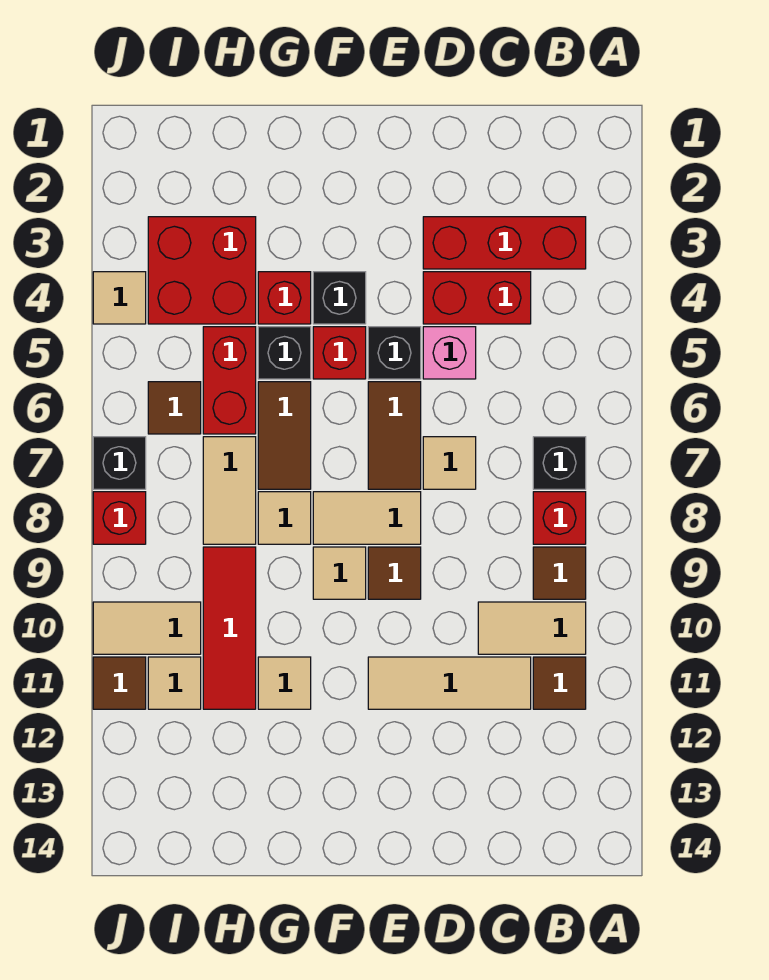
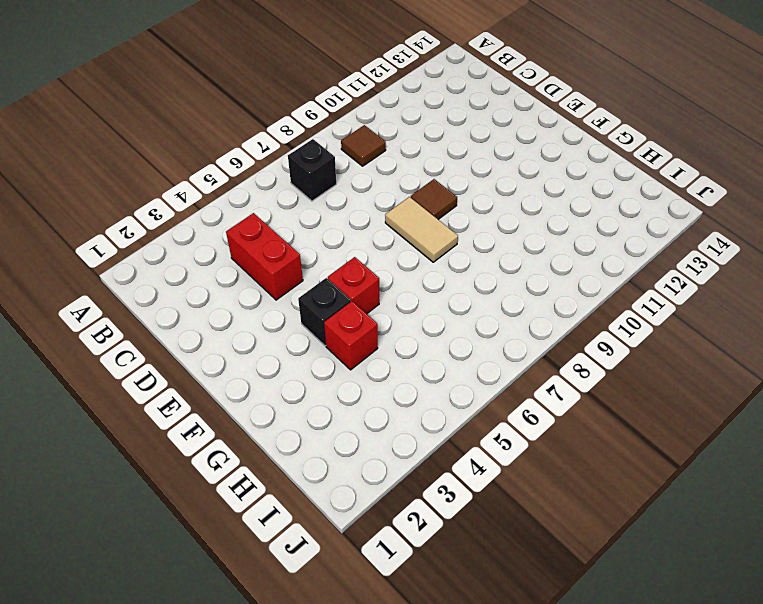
none -> red brick B3:D3 level 1
none -> red brick B8 level 1
none -> tan tile B10:C10 level 1
none -> brown tile B11 level 1

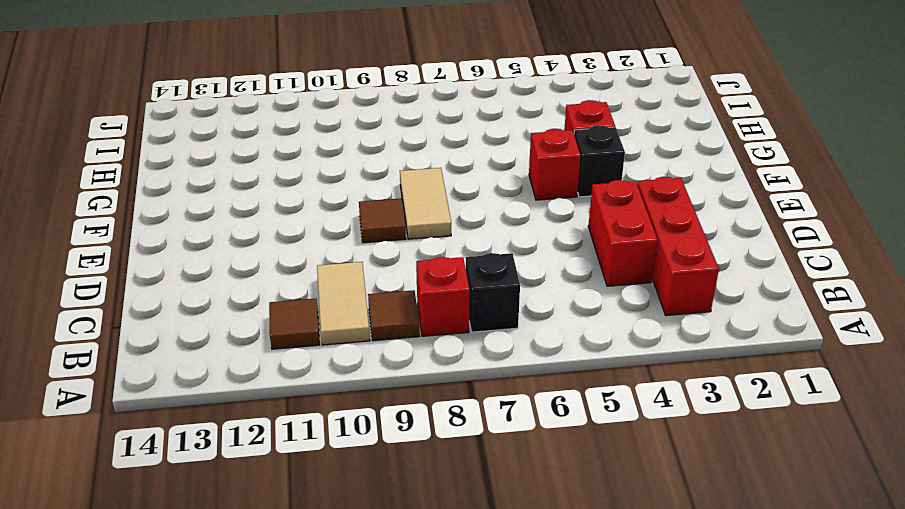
none -> tan tile C11:E11 level 1
none -> pink brick D5 level 1
none -> tan tile D7 level 1
none -> black brick E5 level 1

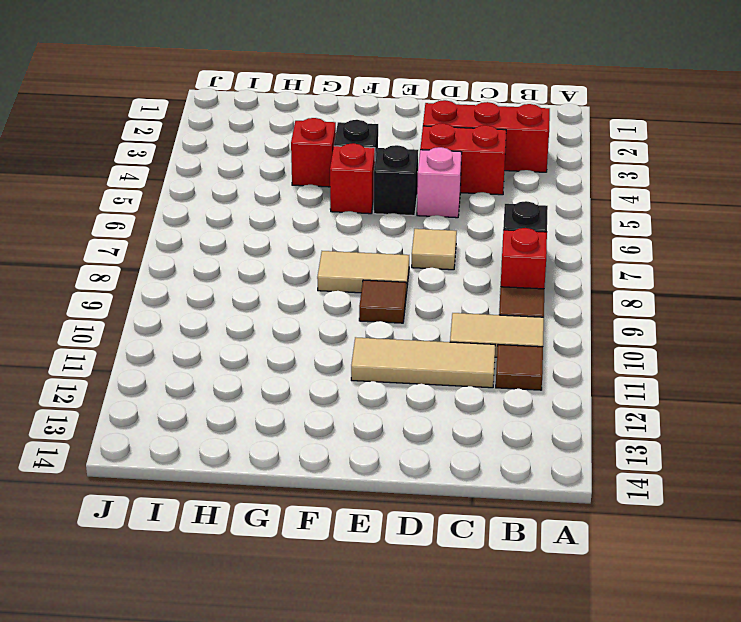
none -> brown tile E6:E7 level 1
none -> tan tile F9 level 1
none -> black brick G5 level 1
none -> brown tile G6:G7 level 1

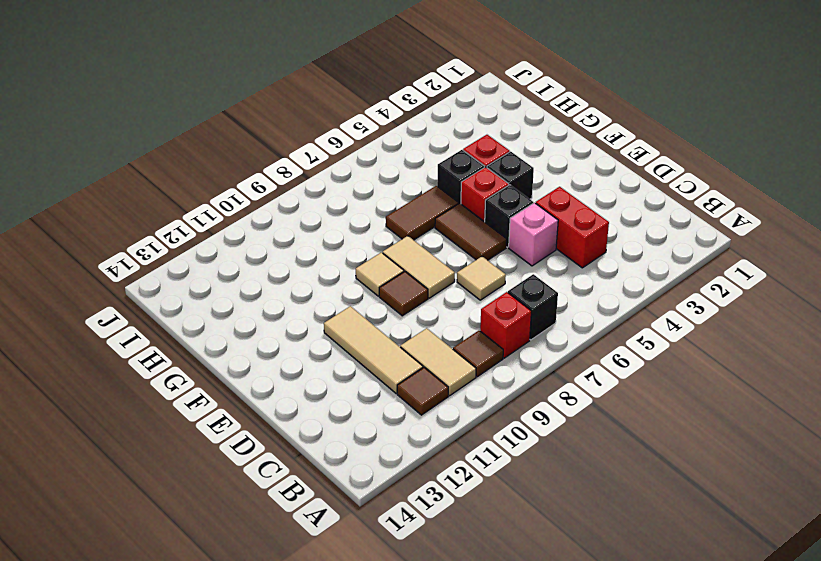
brown tile E6:F6 level 1 -> brown tile E6:E7 level 1
none -> red brick B3:D3 level 1
none -> tan tile G8 level 1
none -> tan tile G11 level 1
none -> red brick H3:I4 level 1

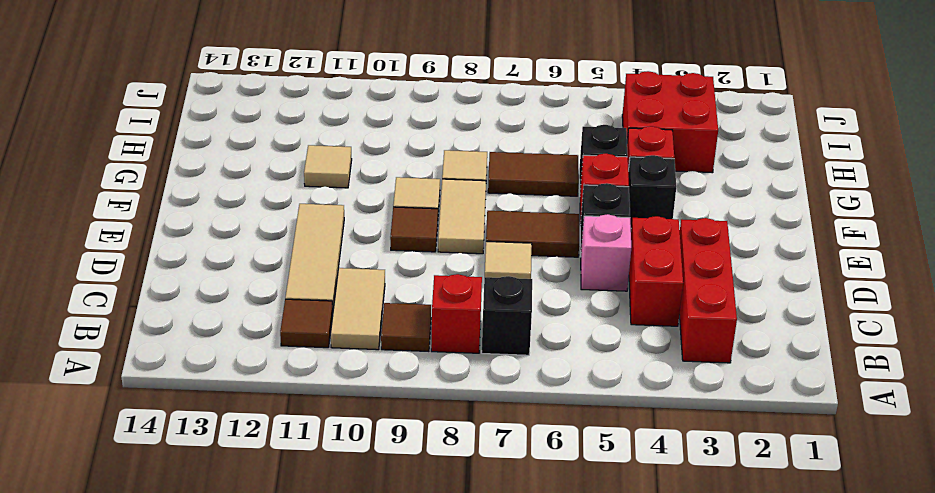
none -> red brick H5:H6 level 1
none -> tan tile H7:H8 level 1
none -> red tile H9:H11 level 1
none -> brown tile I6 level 1

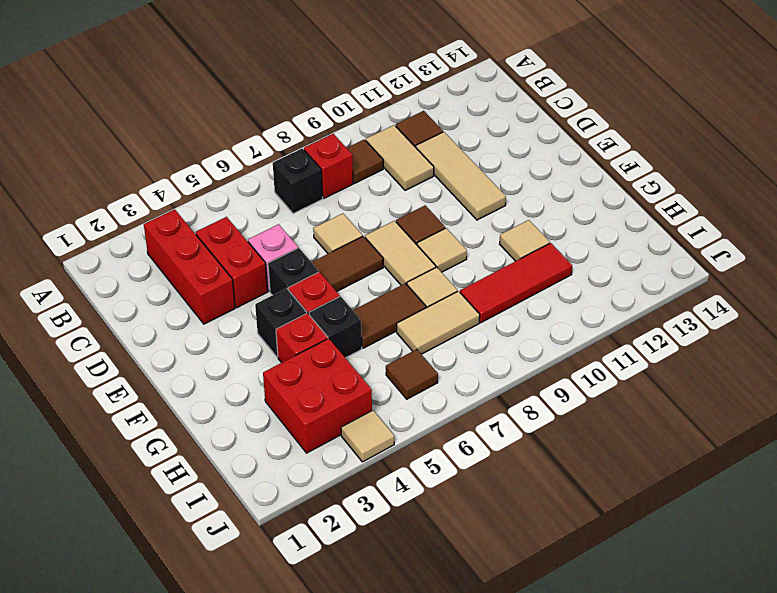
none -> red brick H5:H6 level 1
none -> tan tile I10:J10 level 1
none -> tan tile I11 level 1
none -> black brick J7 level 1

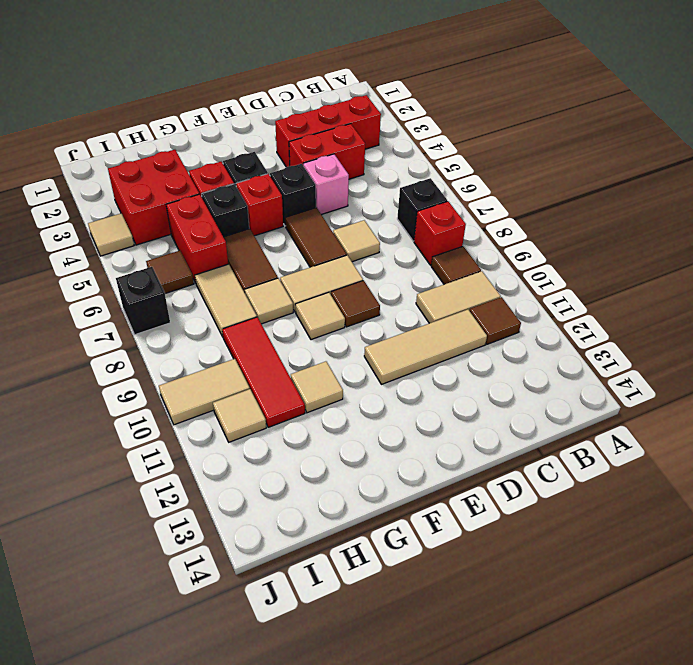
none -> red brick J8 level 1
none -> brown tile J11 level 1

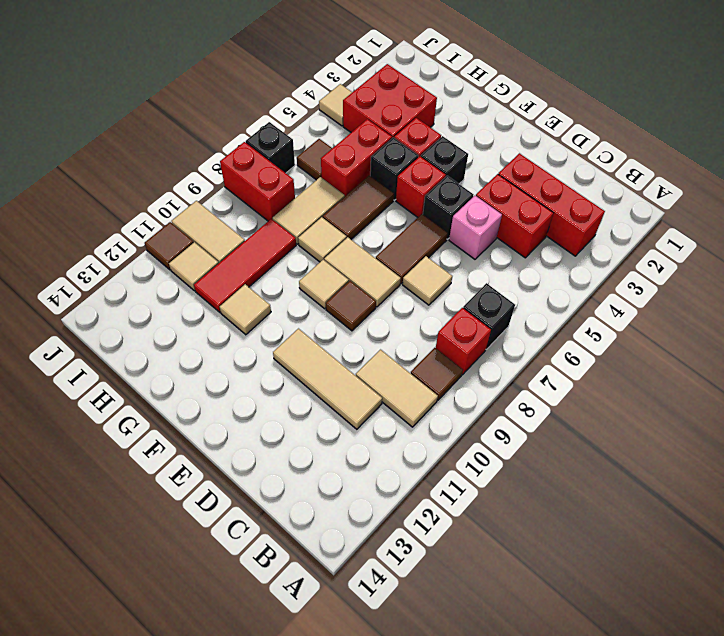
red brick I8:J8 level 1 -> red brick J8 level 1
none -> brown tile B11 level 1

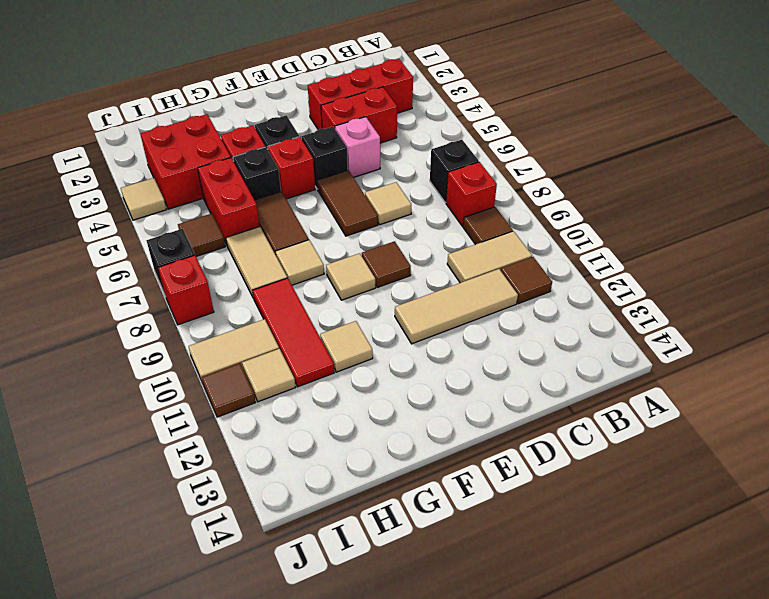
none -> tan tile E8:F8 level 1

